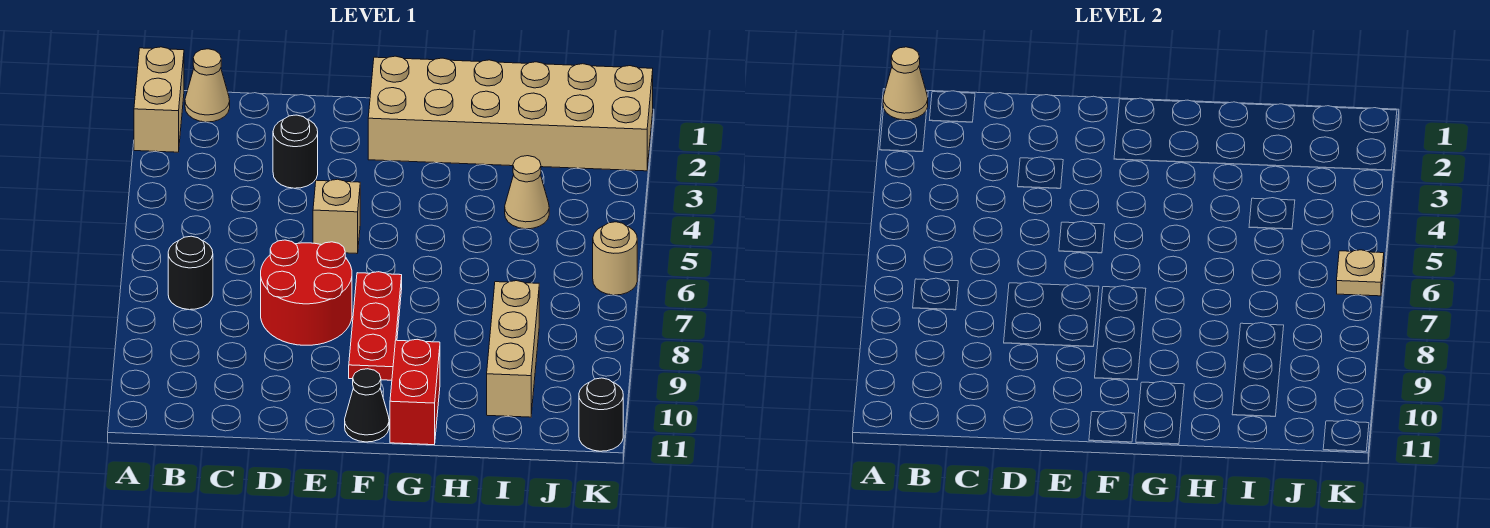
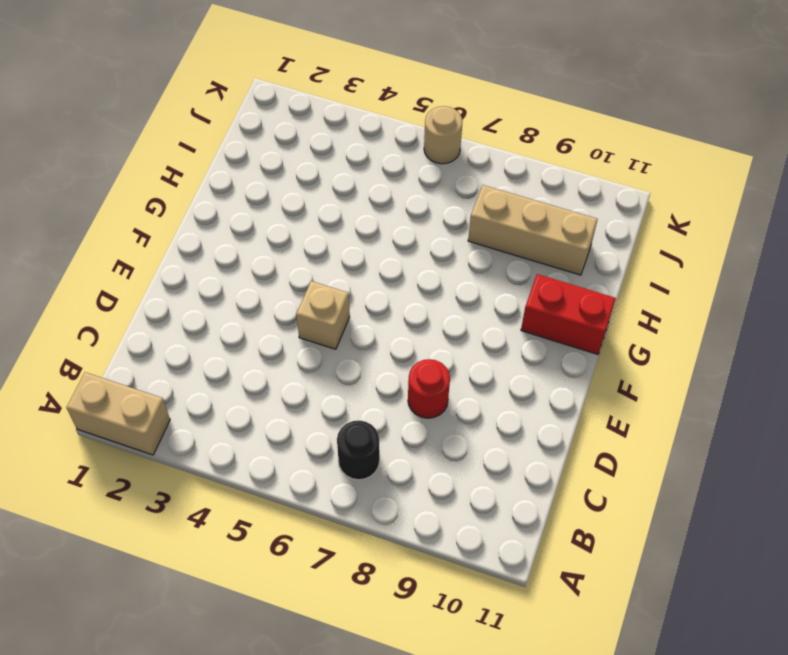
red round brick D8 level 1 -> red round brick D7:E8 level 1
none -> tan cone B1 level 1
none -> black round brick D3 level 1
none -> tan brick F1:K2 level 1

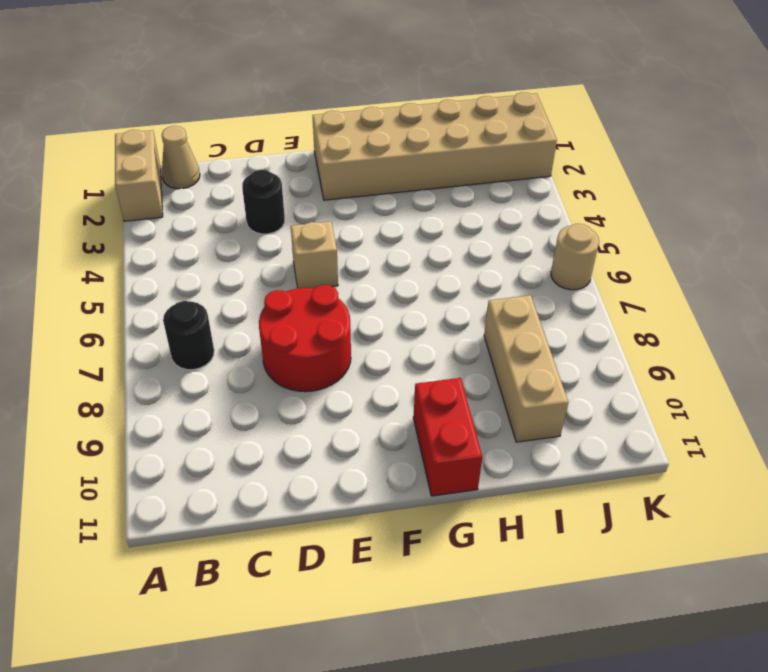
none -> red plate F7:F9 level 1
none -> black cone F11 level 1
none -> tan cone I4 level 1

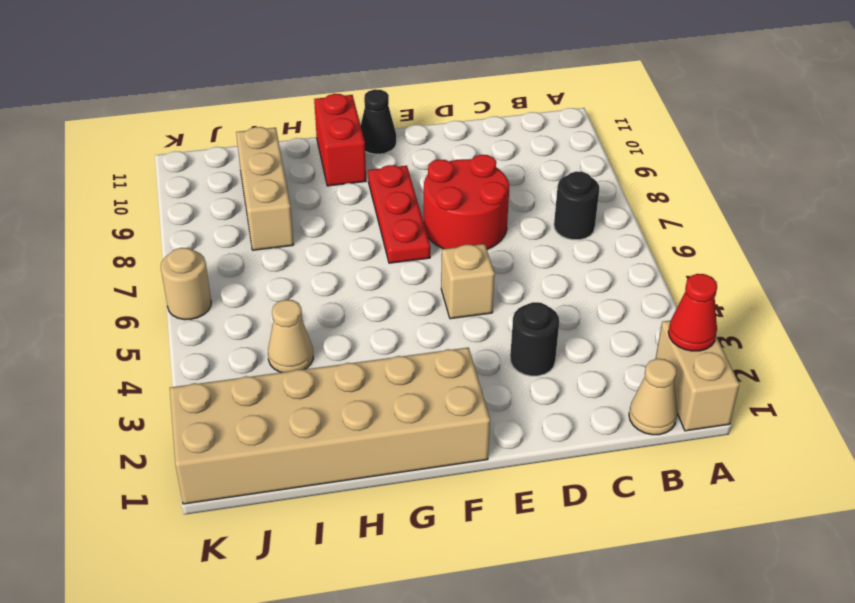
red cone A2 level 2 -> none
none -> black round brick K11 level 1
none -> tan cone A1 level 2
none -> tan plate K6 level 2

